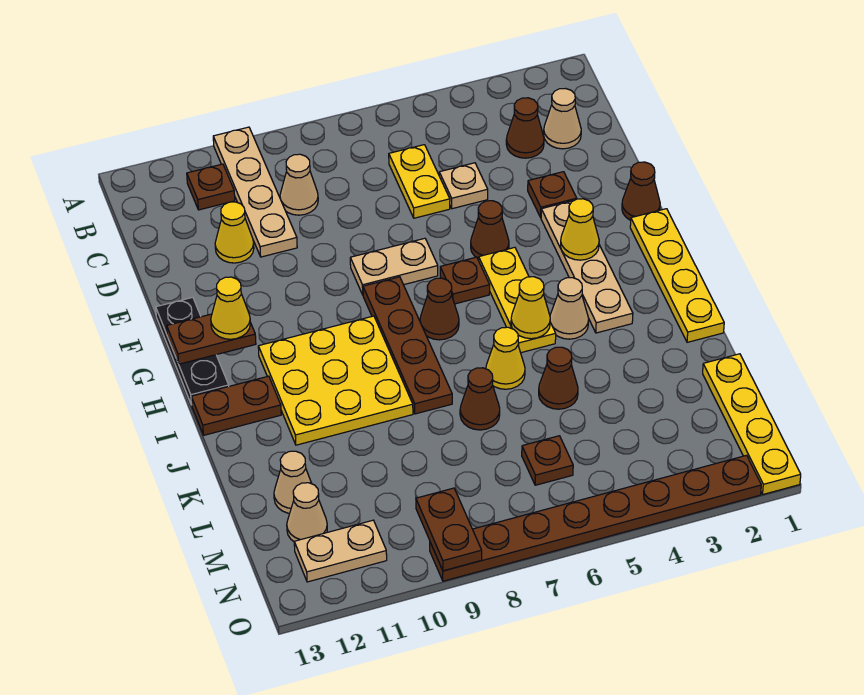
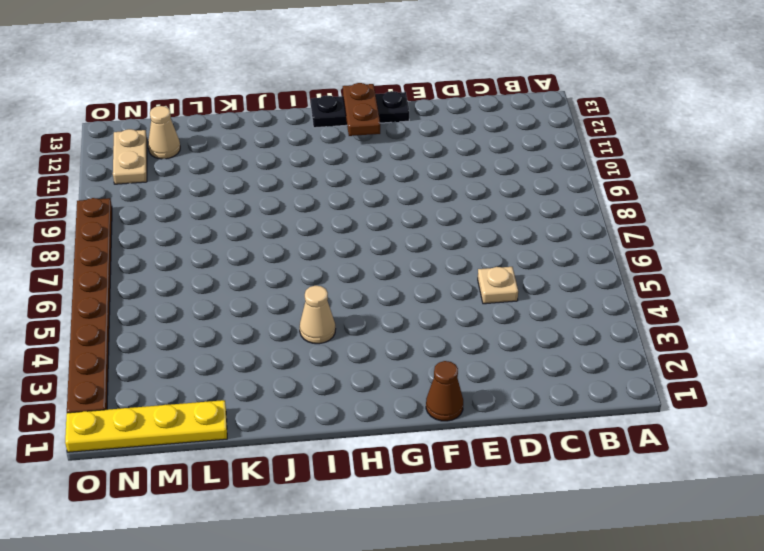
none -> tan plate A10:D10 level 1
none -> brown plate B11 level 1
none -> tan cone C2 level 1
none -> brown cone C3 level 1

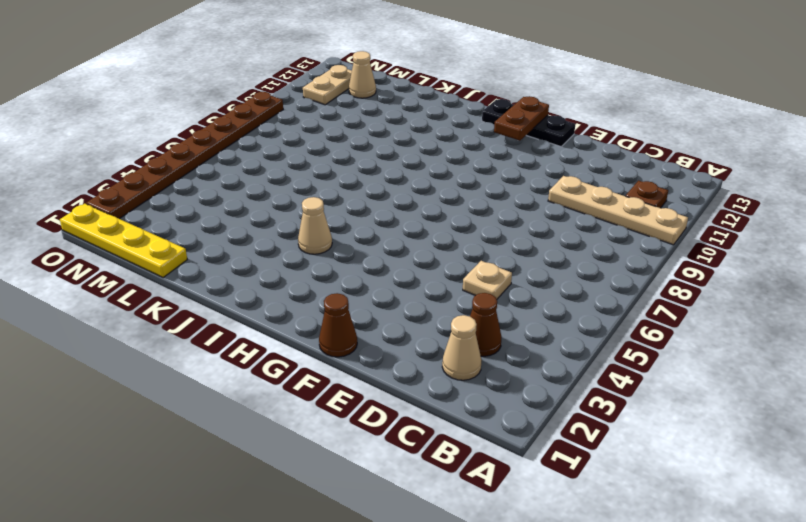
none -> yellow plate C6:D6 level 1
none -> tan cone C9 level 1
none -> yellow cone D11 level 1
none -> brown plate E3 level 1

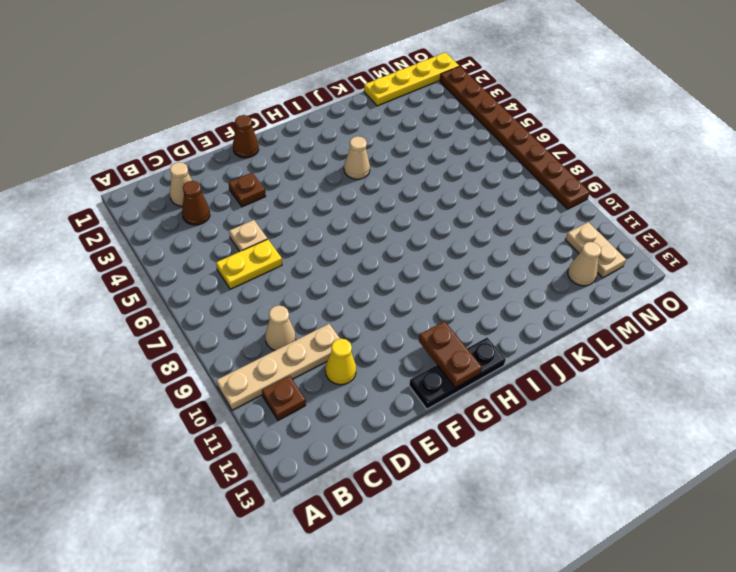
none -> tan plate F3:I3 level 1
none -> brown cone F5 level 1
none -> tan plate F7:F8 level 1
none -> yellow plate G1:J1 level 1

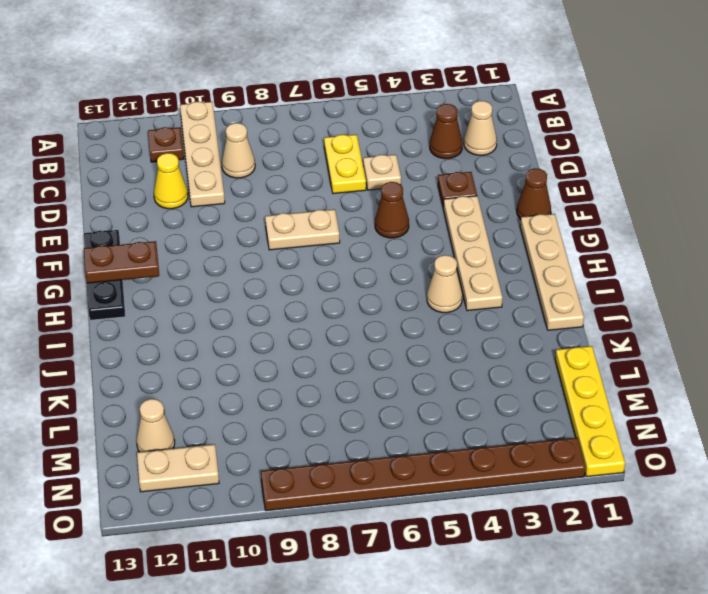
tan plate G1:J1 level 1 -> yellow plate G1:J1 level 1
none -> yellow plate G5:I5 level 1
none -> brown plate G6 level 1
none -> brown plate G8:J8 level 1
none -> brown cone H7 level 1

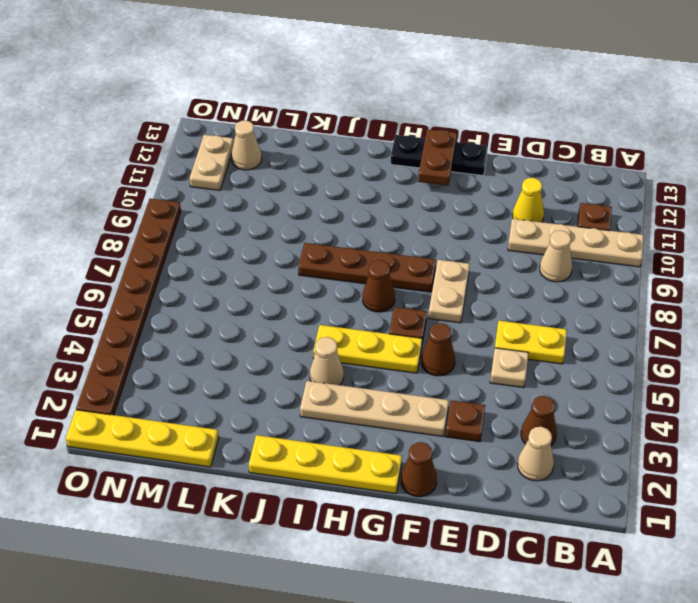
none -> yellow plate H9:J11 level 1
none -> brown plate I12:I13 level 1
none -> yellow cone J6 level 1
none -> brown cone K5 level 1

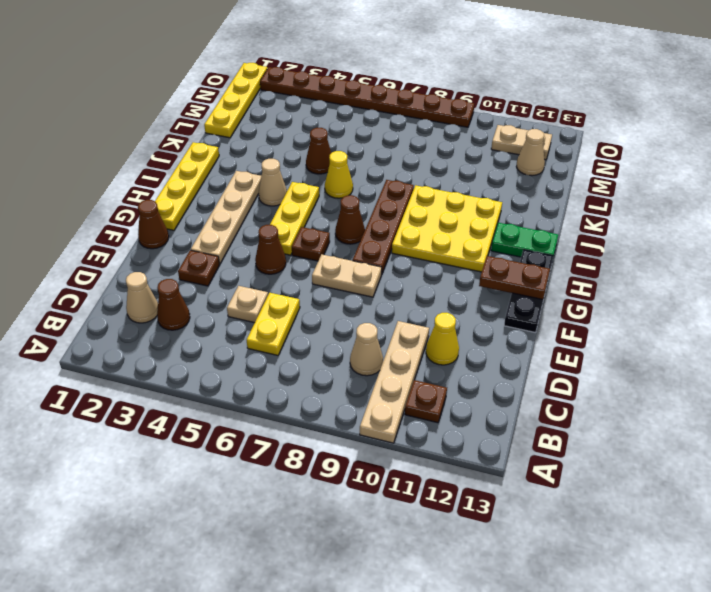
green plate I12:I13 level 1 -> brown plate I12:I13 level 1
none -> brown cone K7 level 1
none -> tan cone L12 level 1
none -> brown plate M6 level 1
none -> yellow cone G3 level 2

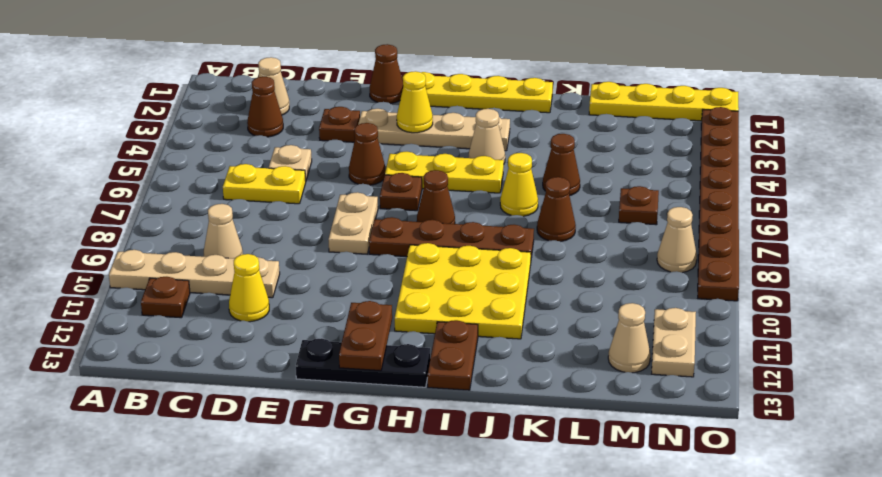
tan cone N8 level 1 -> tan cone L12 level 1
none -> yellow cone I5 level 2
none -> brown plate N9:O9 level 2
none -> yellow cone G12 level 3

